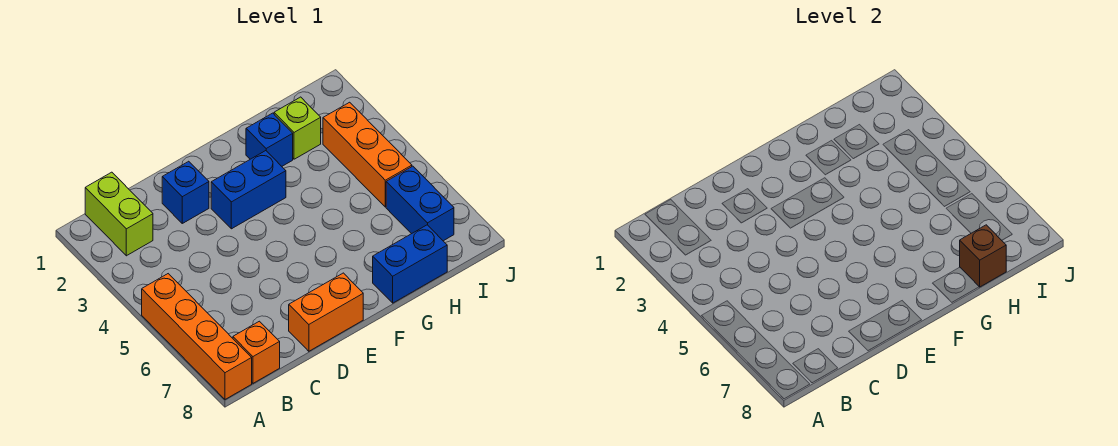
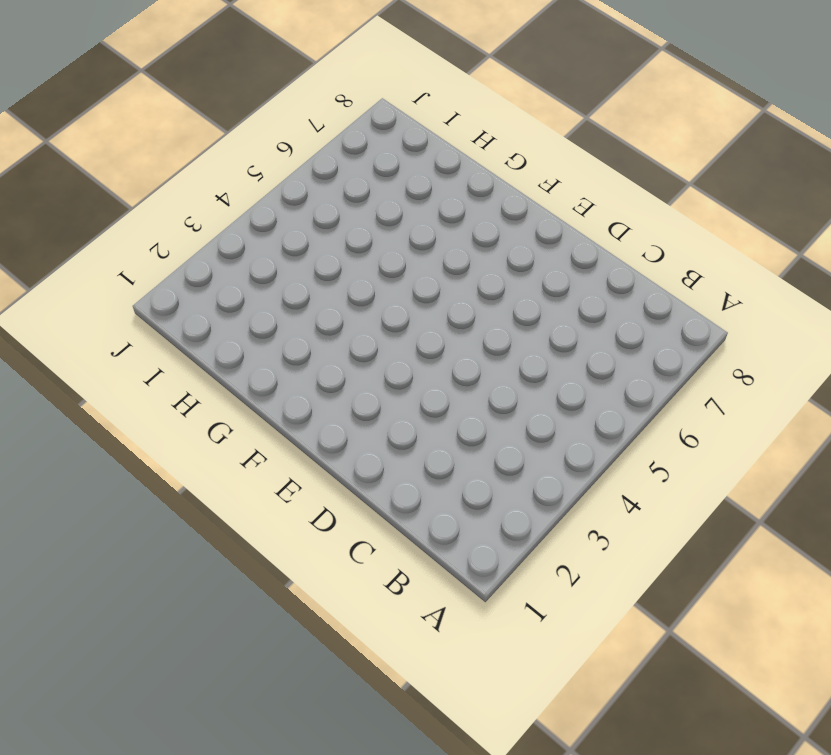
none -> orange brick A5:A8 level 1
none -> lime brick B1:B2 level 1
none -> orange brick B8 level 1

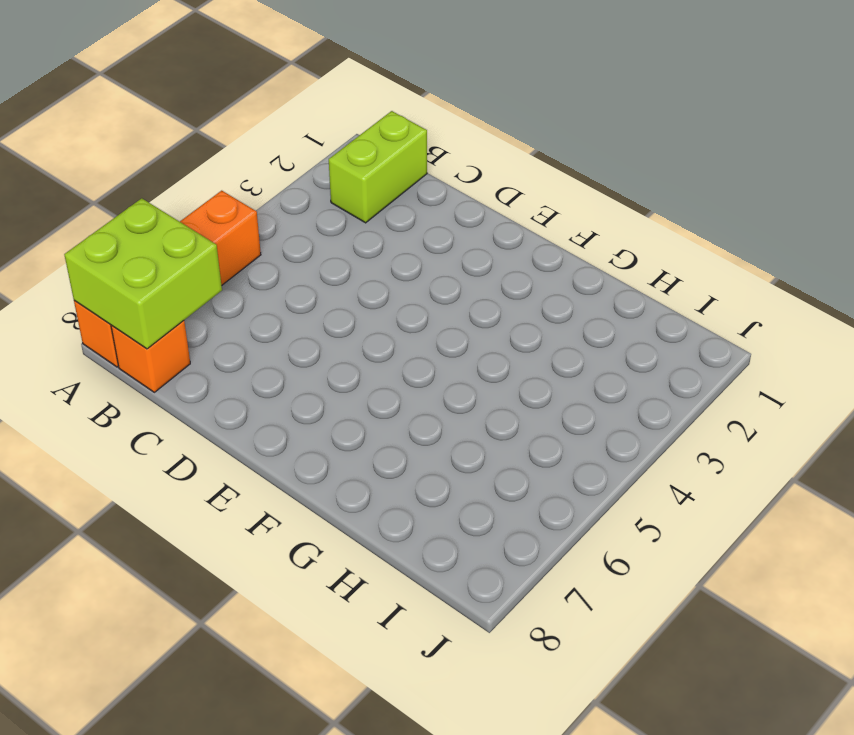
lime brick A7:B8 level 2 -> none
none -> blue brick D2 level 1
none -> orange brick D8:E8 level 1
none -> blue brick E3:F3 level 1

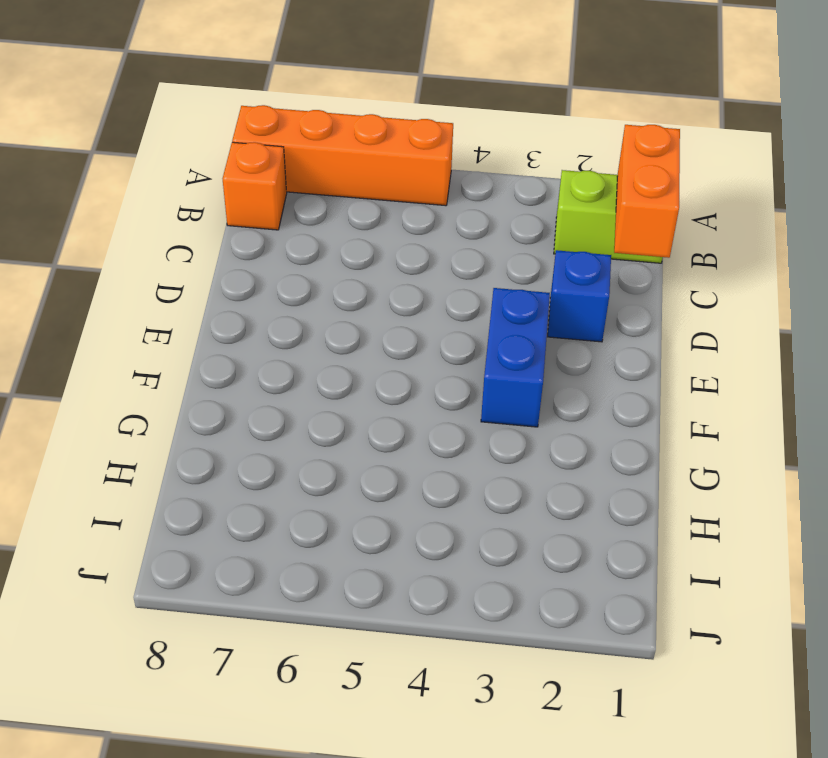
orange brick B1:C1 level 2 -> orange brick D8:E8 level 1
none -> blue brick G2 level 1
none -> blue brick G8:H8 level 1
none -> lime brick H2 level 1

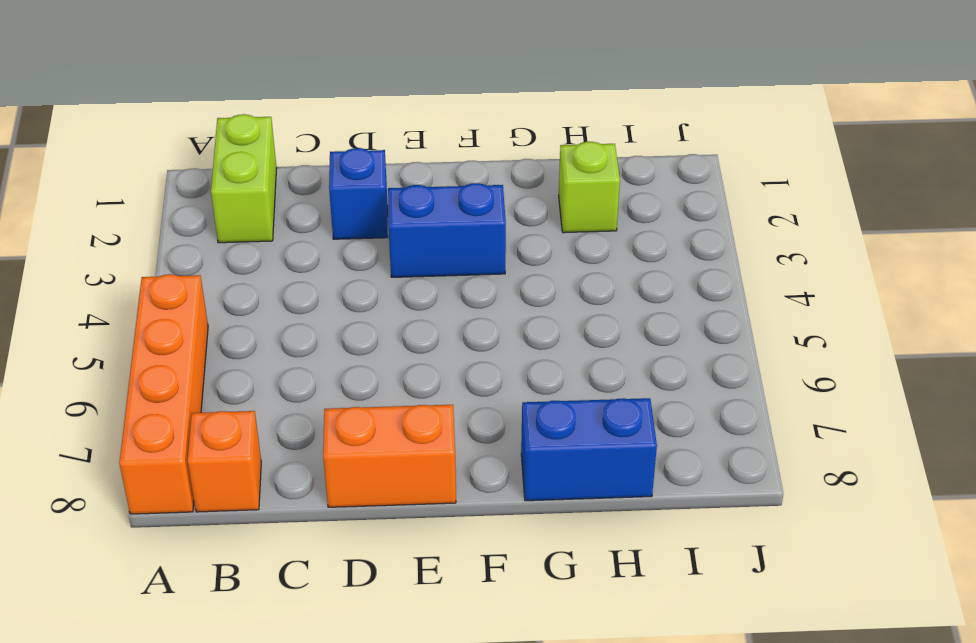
none -> blue brick G2 level 1
none -> orange brick I3:I5 level 1
none -> blue brick I6:I7 level 1

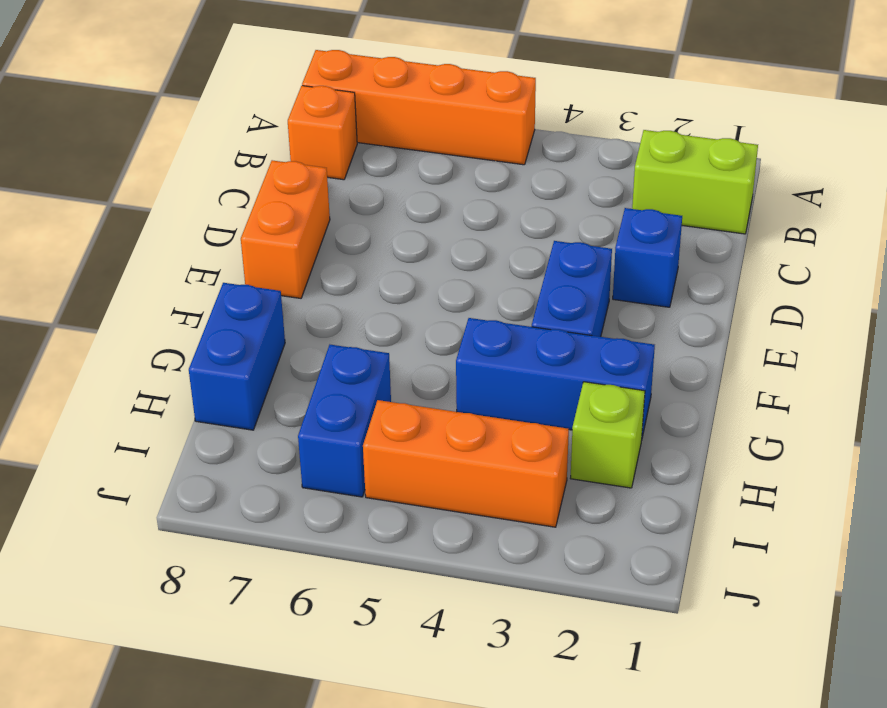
blue brick G2:G4 level 1 -> blue brick G2 level 1
blue brick H6:I6 level 1 -> blue brick I6:I7 level 1
none -> brown brick H8 level 2

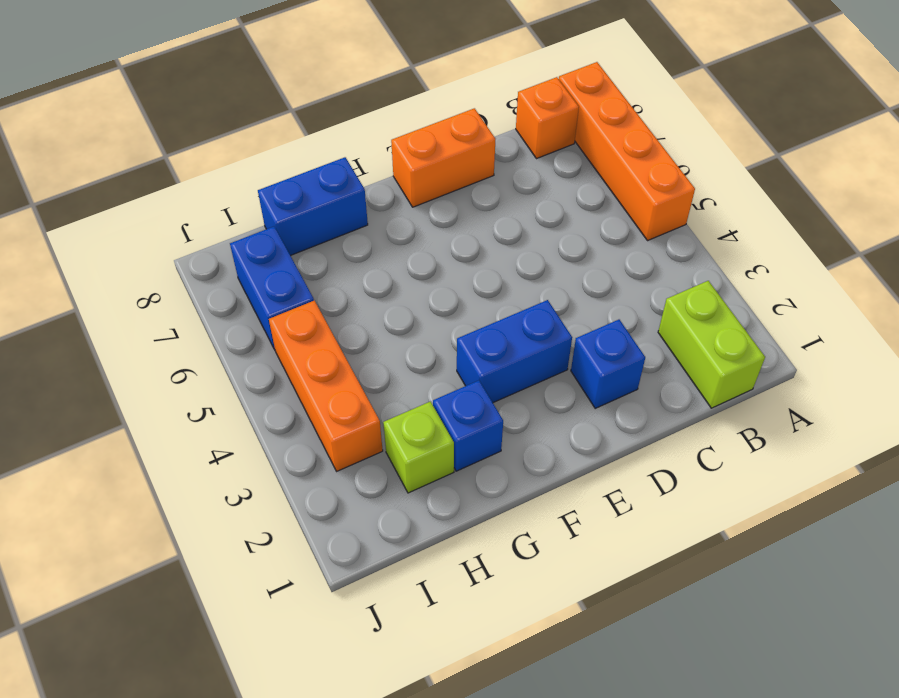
none -> brown brick H8 level 2

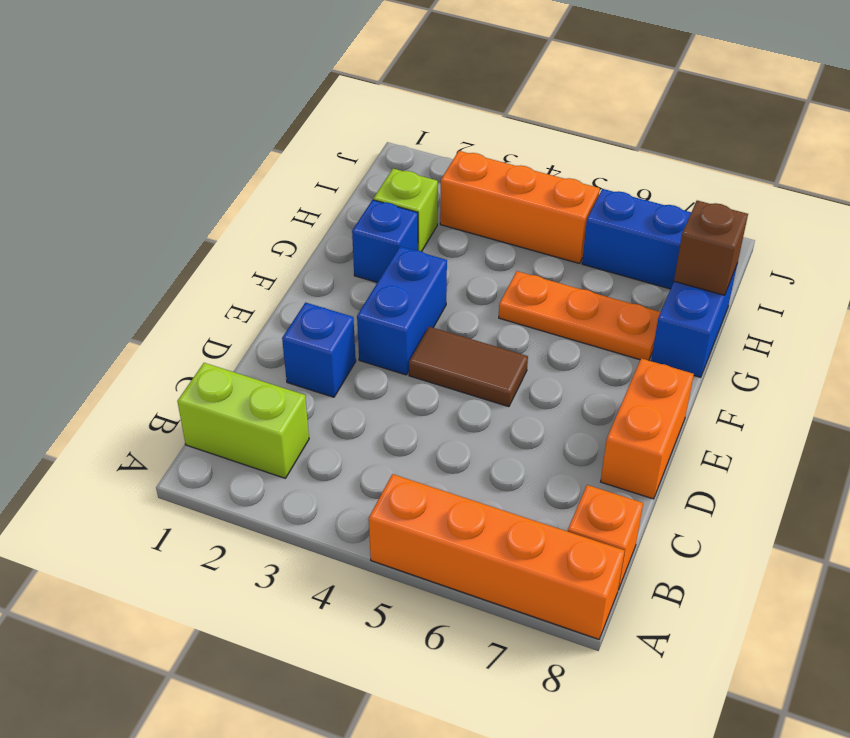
brown tile E4:E5 level 1 -> none
orange plate G5:G7 level 1 -> none

